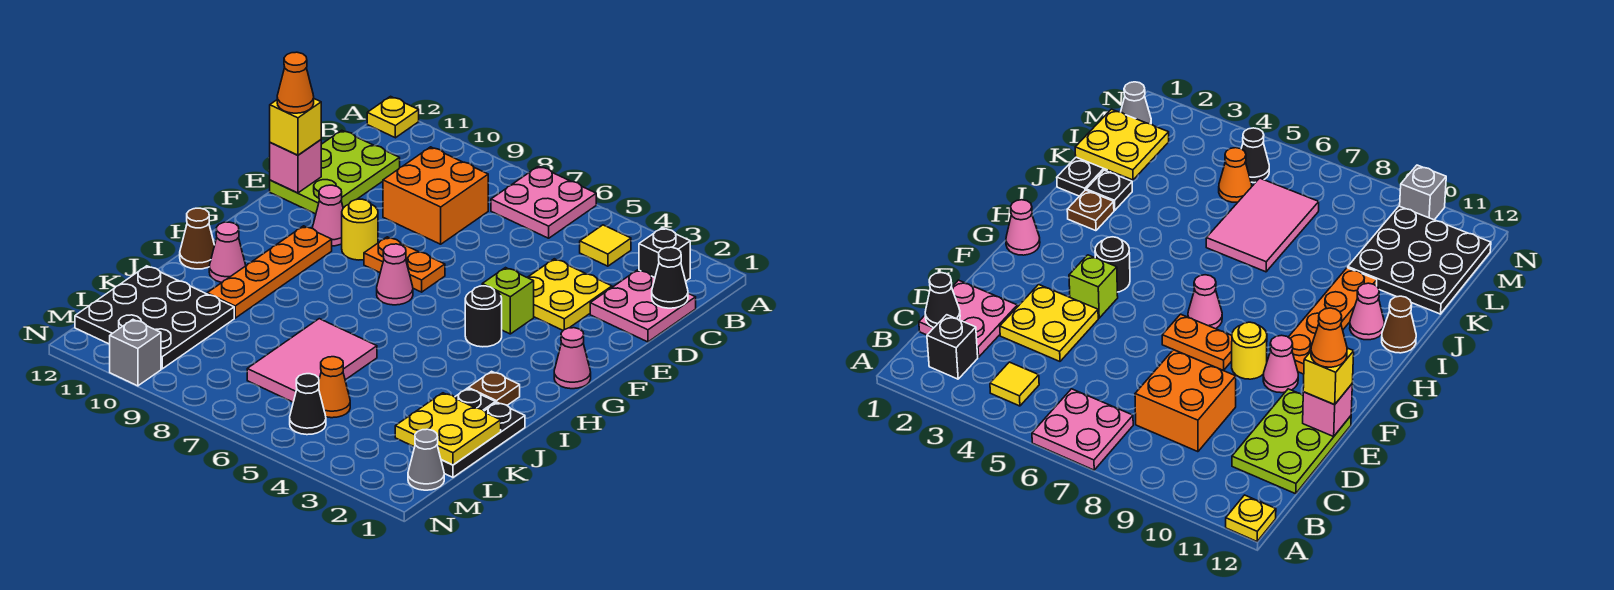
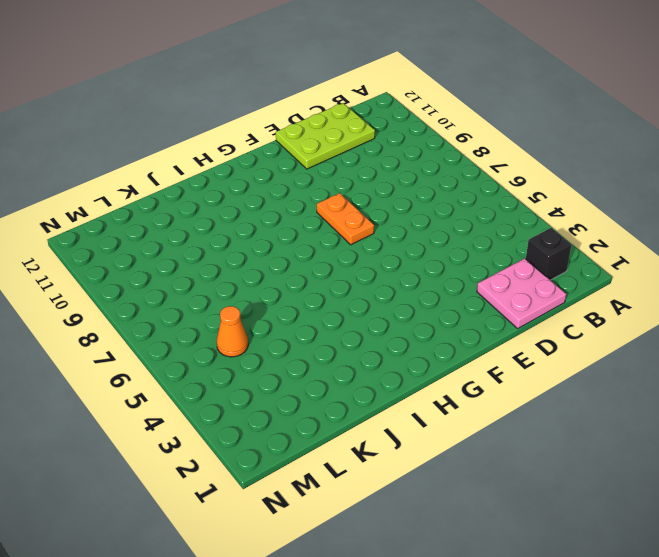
none -> pink plate A6:B7 level 1
none -> yellow plate A12 level 1
none -> yellow tile B4 level 1
none -> orange brick C8:D9 level 1

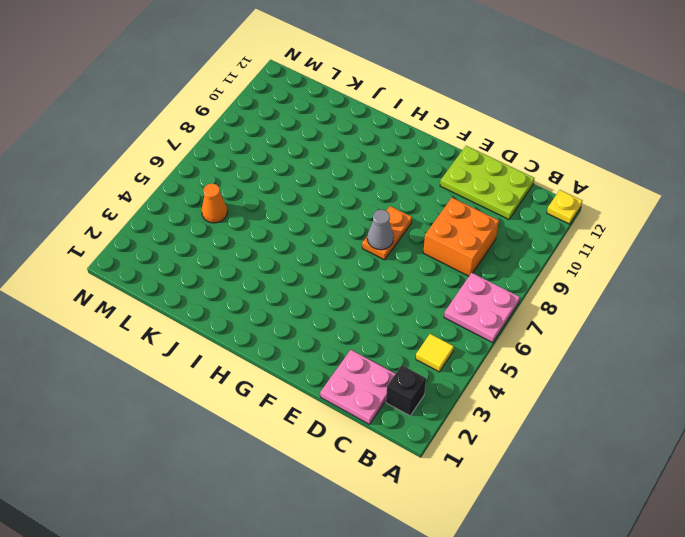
grey cone F7 level 2 -> grey cone M1 level 1
none -> yellow plate D3:E4 level 1
none -> lime brick F4 level 1
none -> yellow round brick F9 level 1
none -> pink cone F10 level 1

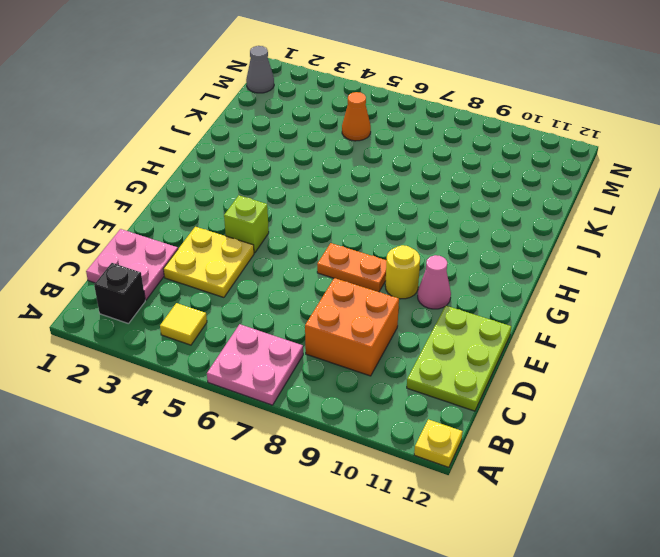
none -> pink cone G1 level 1
none -> black round brick G4 level 1
none -> pink cone G7 level 1
none -> orange plate G10:J10 level 1

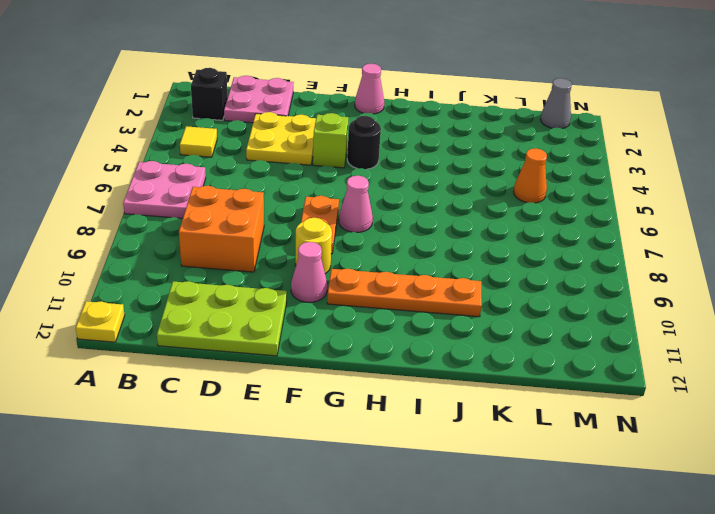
none -> brown plate I2 level 1
none -> pink cone I11 level 1
none -> brown cone I12 level 1
none -> black plate J1:L1 level 1

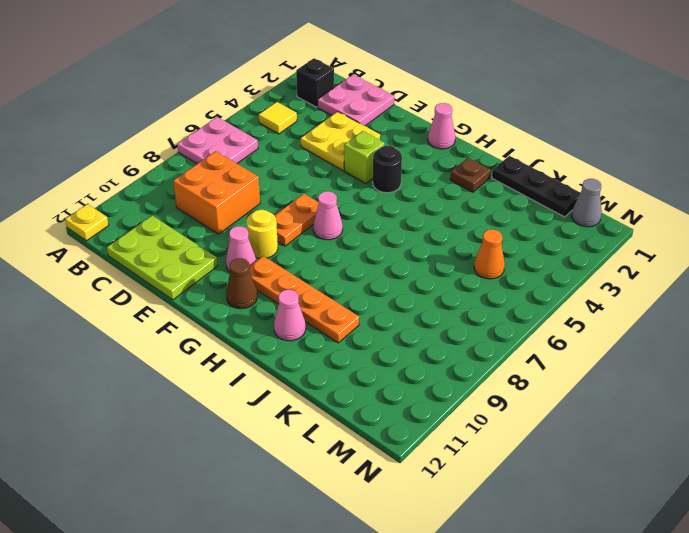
brown cone G11 level 1 -> brown cone I12 level 1
none -> black plate J2 level 1
none -> pink tile J6:L7 level 1
none -> black plate K10:M12 level 1
none -> black cone M5 level 1

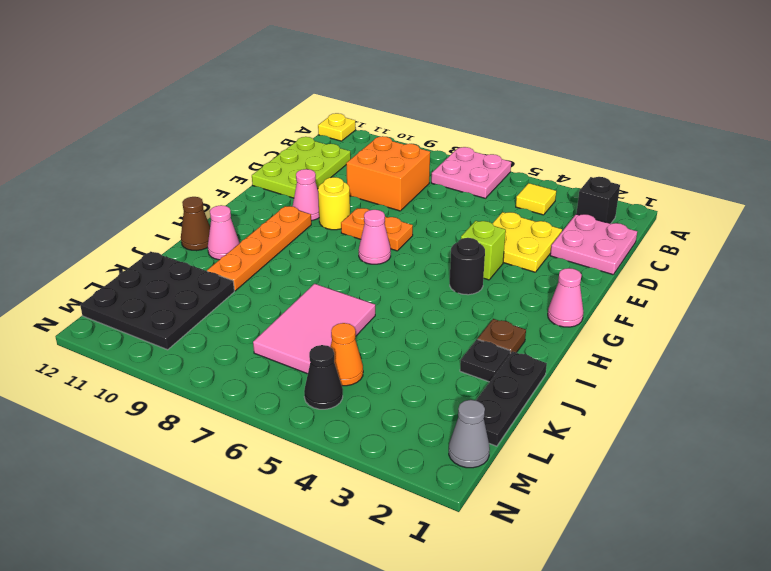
none -> grey brick N10 level 1
none -> black cone C1 level 2
none -> pink brick E12 level 2
none -> yellow plate K1:L2 level 2

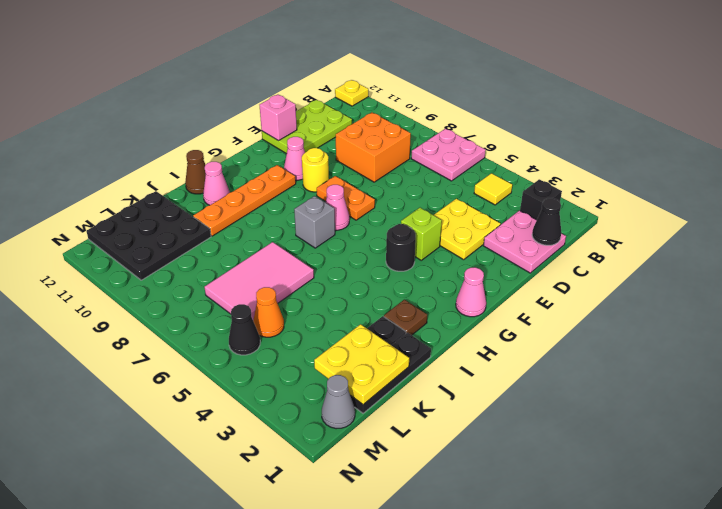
grey brick H7 level 1 -> grey brick N10 level 1
none -> yellow brick E12 level 3
none -> orange cone E12 level 4

